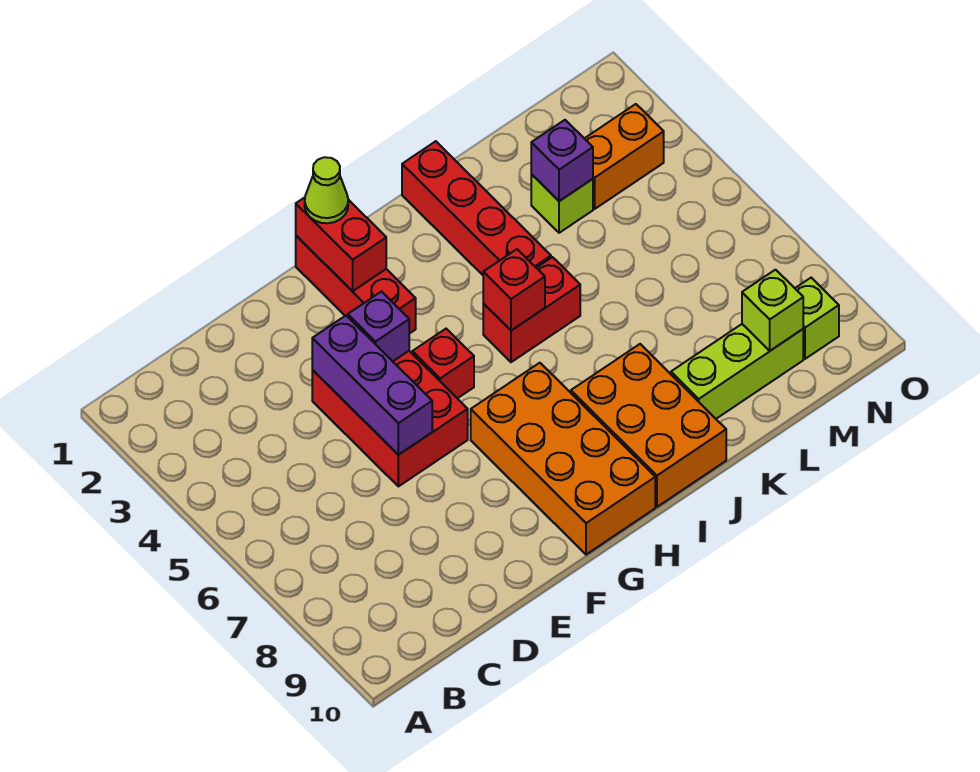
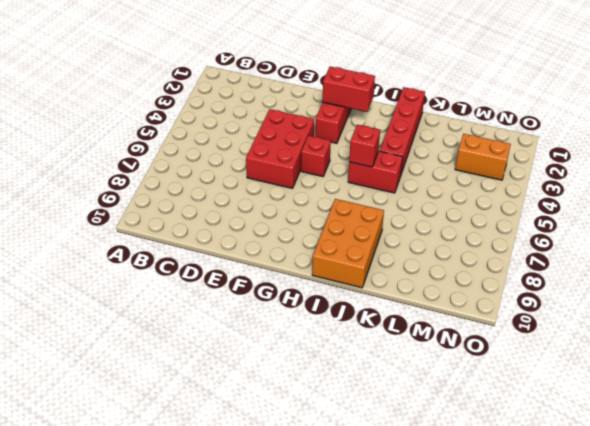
red brick G2:H2 level 2 -> red brick G1:G2 level 2
none -> orange brick G7:H10 level 1
none -> lime brick K9:M9 level 1
none -> lime brick L3 level 1

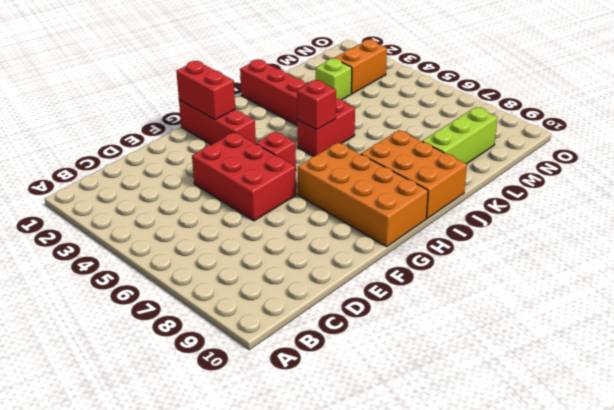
none -> lime brick N9 level 1
none -> purple brick E4:E6 level 2
none -> purple brick F4 level 2

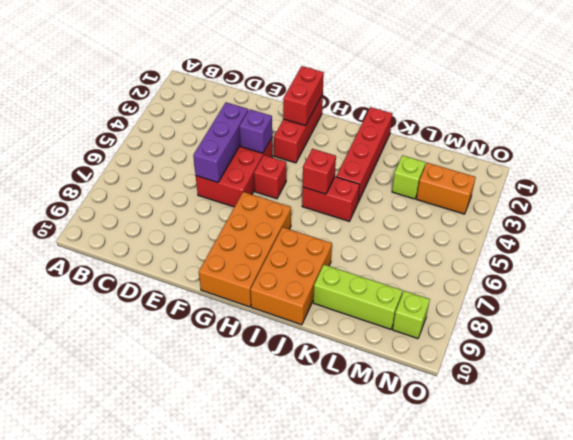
none -> purple brick L3 level 2
none -> lime brick M9 level 2
none -> lime cone G1 level 3

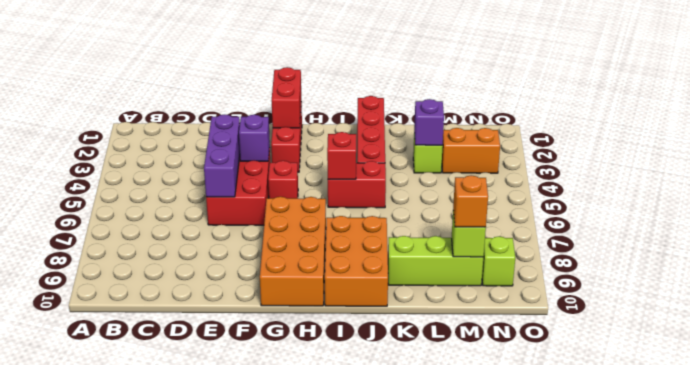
orange brick M9 level 3 -> none
none -> lime cone G1 level 3

